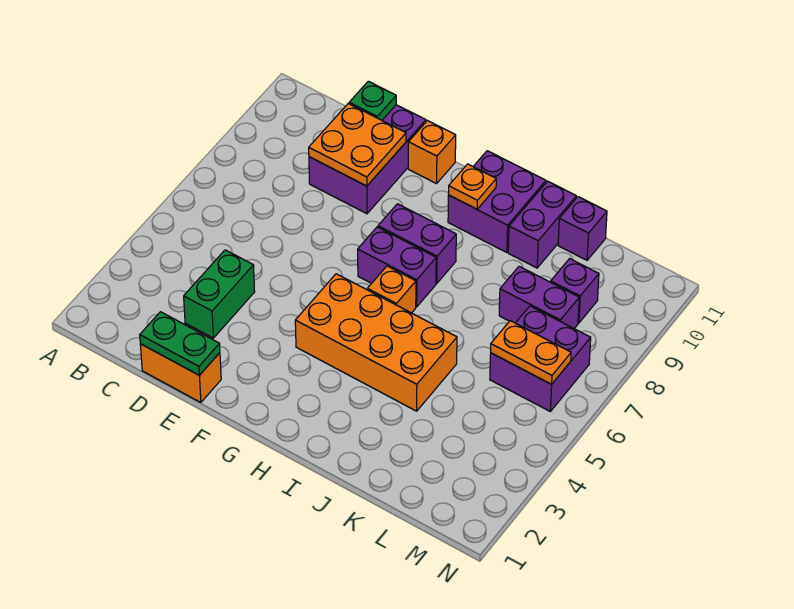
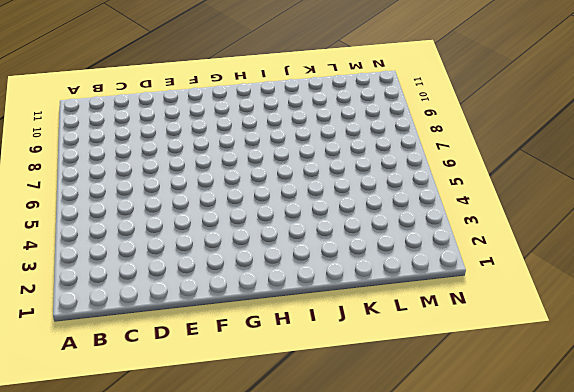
none -> orange brick D1:E1 level 1
none -> green brick D3:D4 level 1
none -> purple brick D9:E11 level 1

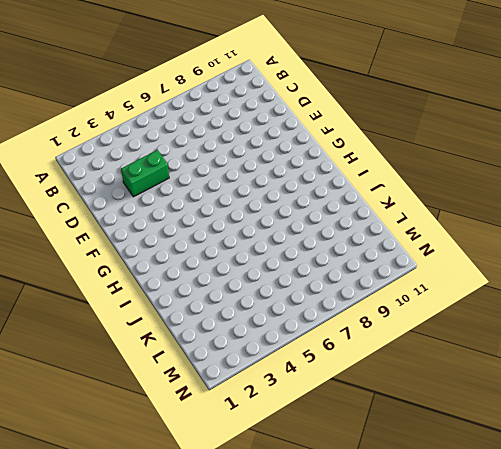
none -> orange brick D1:E1 level 1
none -> purple brick D9:E11 level 1
none -> orange brick F11 level 1

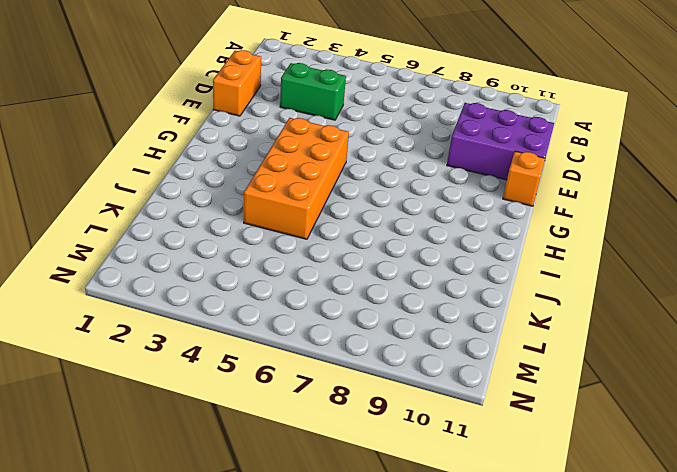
none -> purple brick G7:H7 level 1
none -> purple brick G8:H8 level 1
none -> orange brick H6 level 1

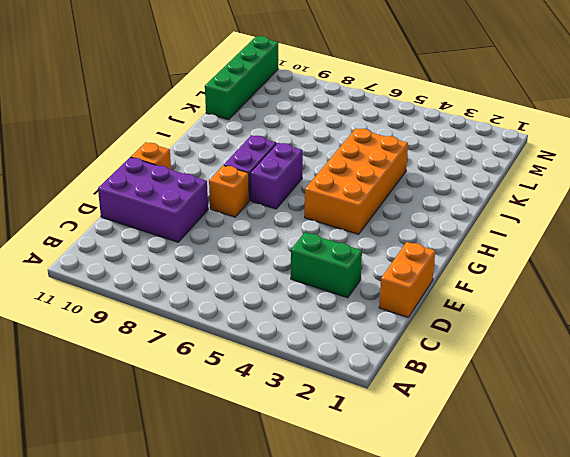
orange brick F8 level 1 -> orange brick H6 level 1
green brick K11:N11 level 1 -> purple brick K11 level 1
none -> purple brick H10:I11 level 1
none -> purple brick J10:J11 level 1
none -> purple brick K8:L8 level 1

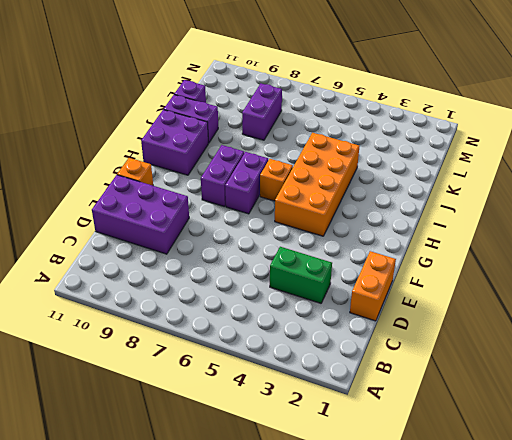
none -> purple brick L6:M7 level 1
none -> purple brick L9 level 1
none -> green plate D1:E1 level 2

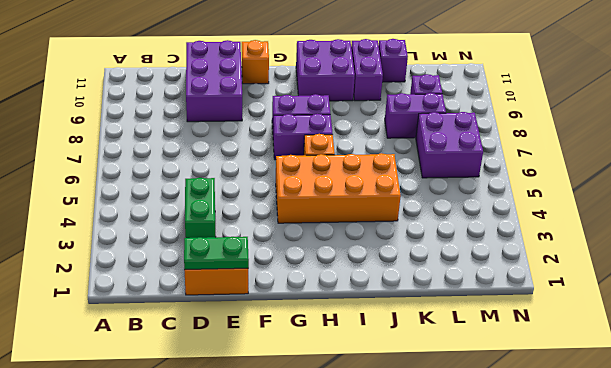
none -> orange plate D9:E10 level 2
none -> green plate D11 level 2
none -> orange plate H10 level 2

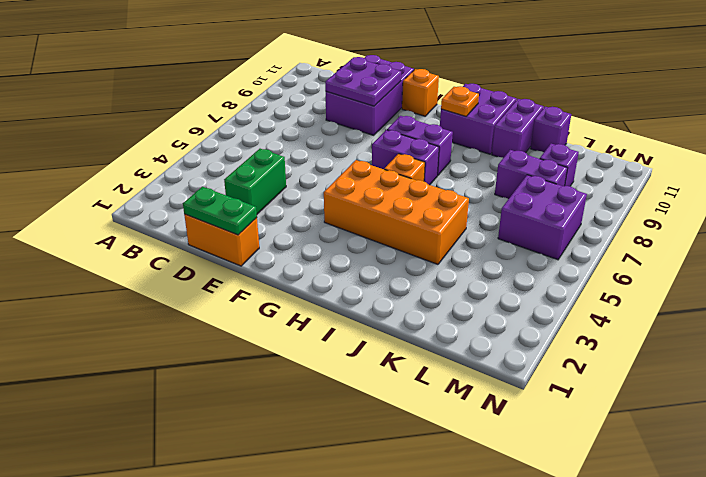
purple plate D9:E10 level 2 -> orange plate D9:E10 level 2
none -> green plate D11 level 2
none -> orange plate L6:M6 level 2

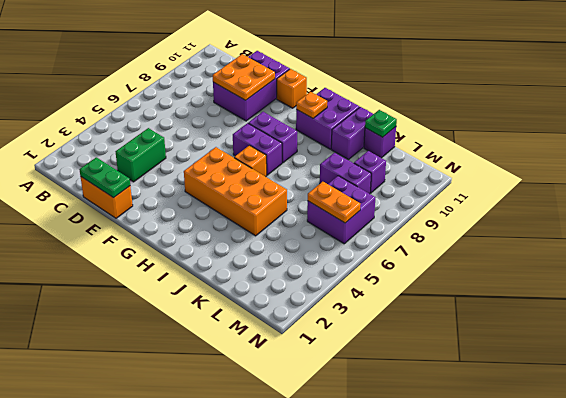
green plate K11 level 2 -> green plate D11 level 2

